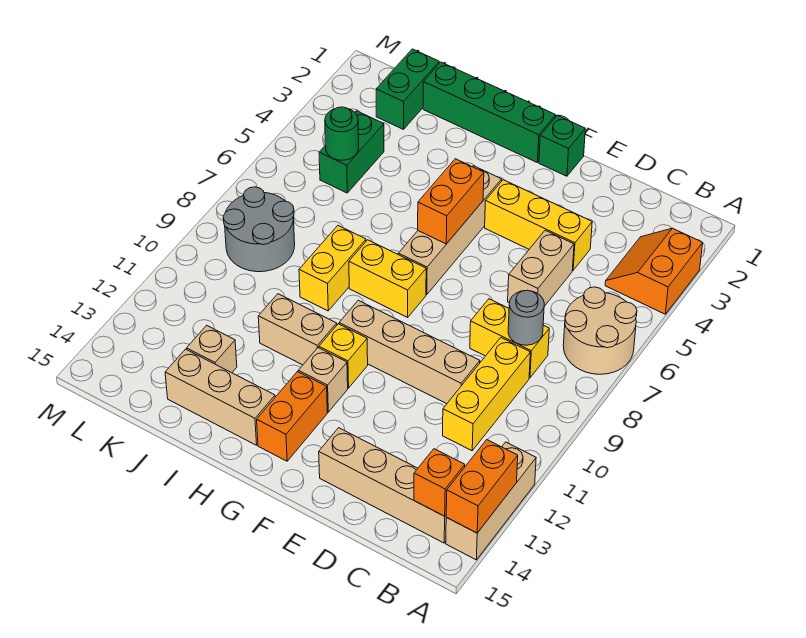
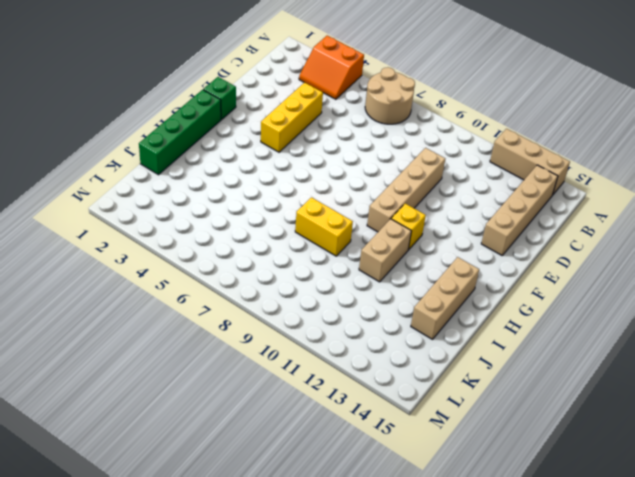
none -> yellow brick C8:D8 level 1
none -> yellow brick C9:C11 level 1
none -> tan brick D5:D6 level 1

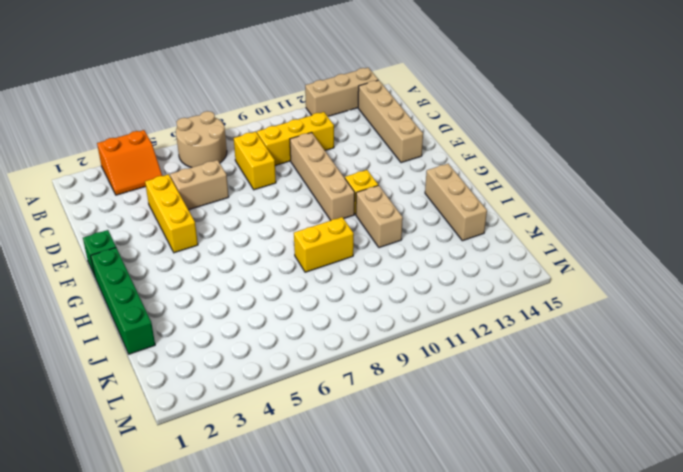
none -> tan brick G4:G7 level 1
none -> yellow brick G8:H8 level 1
none -> tan brick G12 level 1

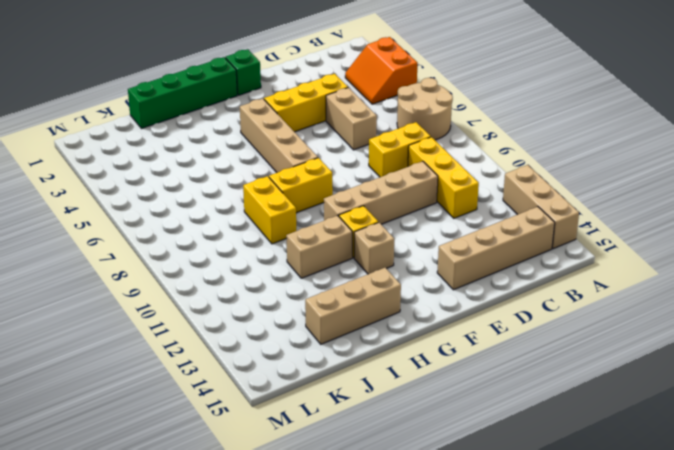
none -> orange brick G13:G14 level 1
none -> tan brick J13 level 1
none -> green brick K1:K2 level 1

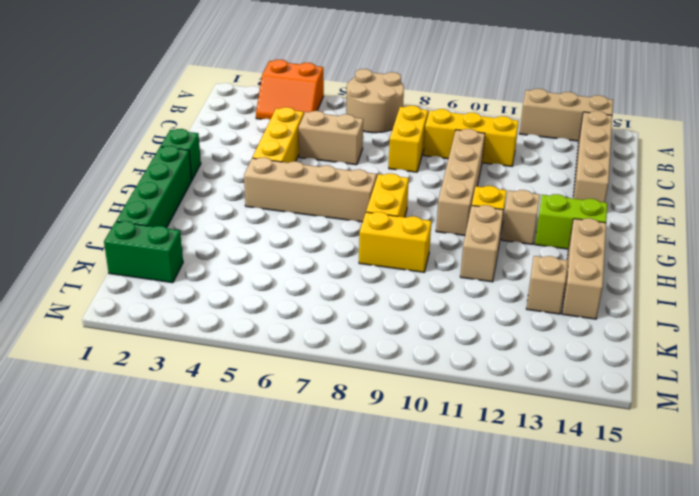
lime brick G13:G14 level 1 -> orange brick G13:G14 level 1
none -> green brick K4:K5 level 1
none -> grey round brick K8:L9 level 1
none -> orange brick A13:A14 level 2

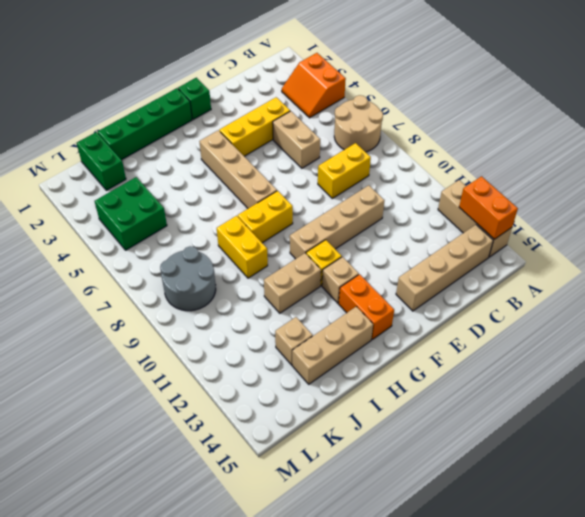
green brick K4:L5 level 1 -> green brick K4:K5 level 1
none -> yellow brick C9:C11 level 1
none -> orange brick B14 level 2
none -> grey round brick C8 level 2

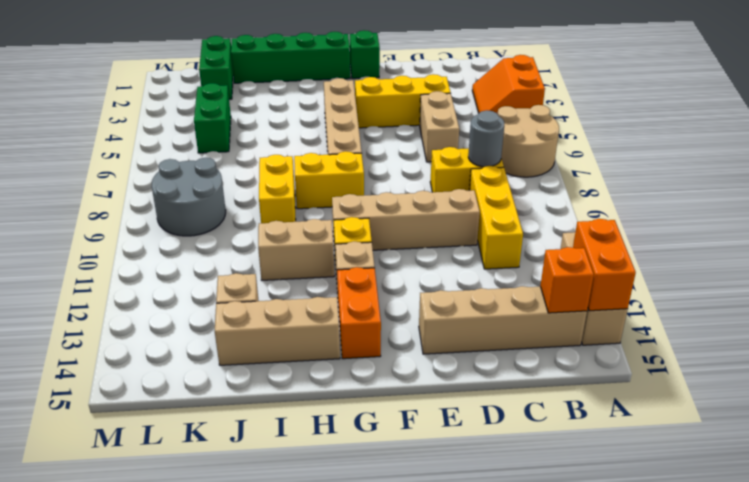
none -> orange brick G5:G6 level 2
none -> green round brick K5 level 2

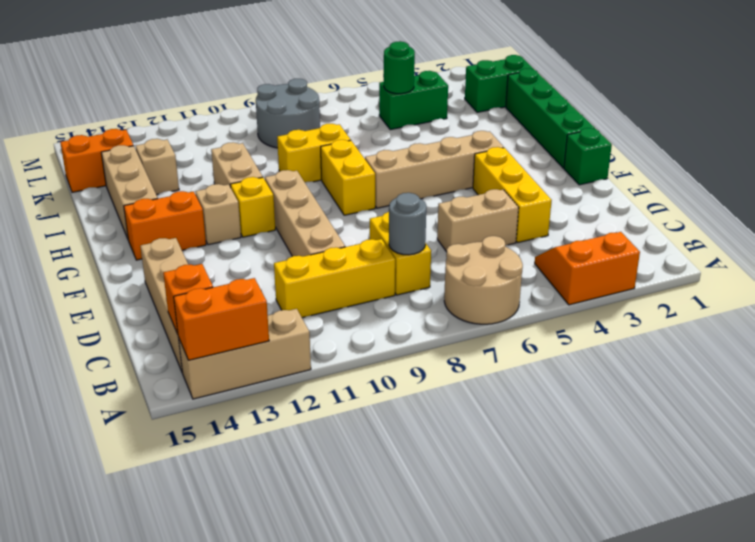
orange brick K14:K15 level 1 -> orange brick G5:G6 level 2

